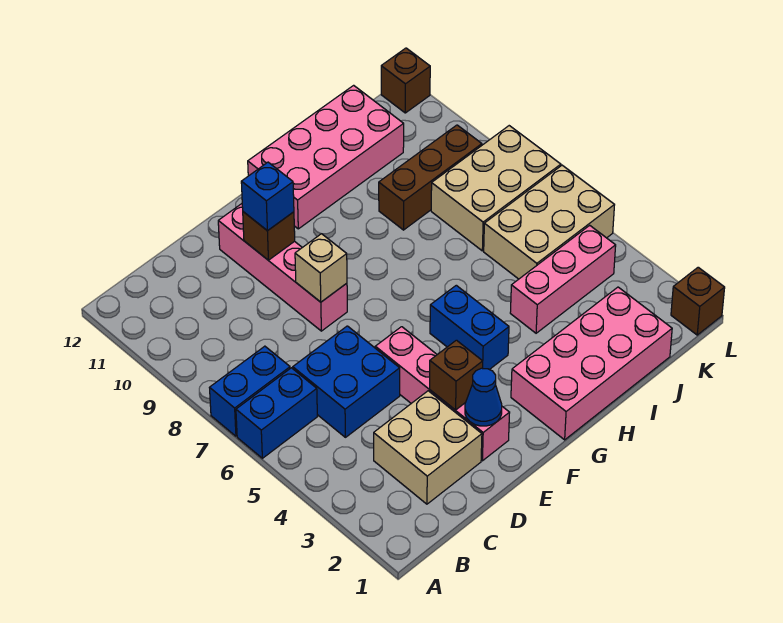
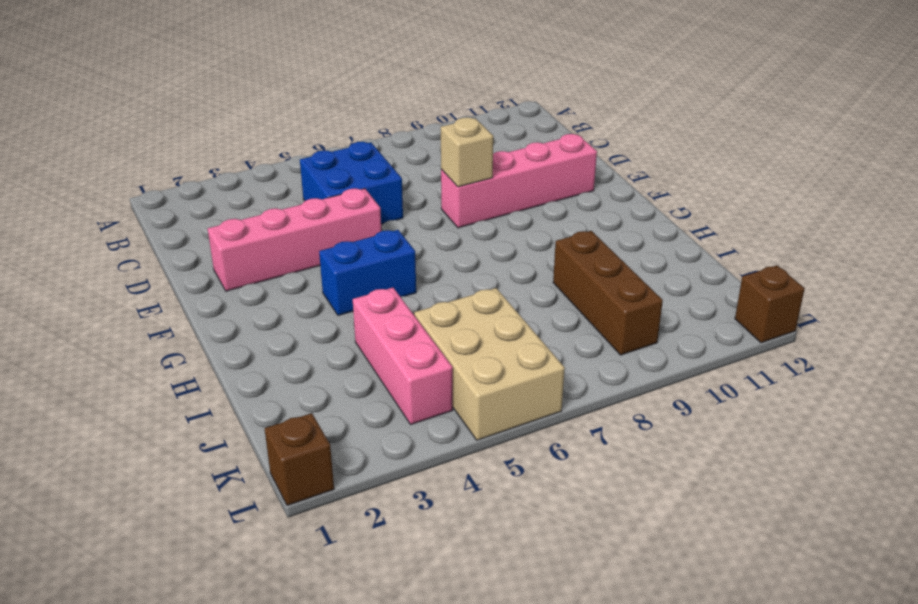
none -> blue brick A6:B6 level 1
none -> blue brick A7:B7 level 1
none -> tan brick C2:D3 level 1

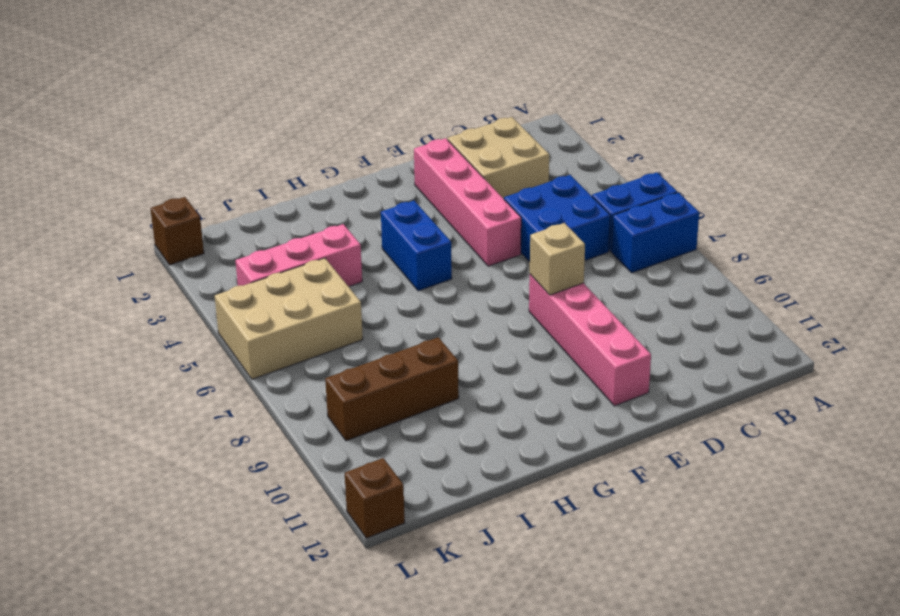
none -> pink brick G1:J2 level 1
none -> pink brick G11:J12 level 1
none -> tan brick J7:L8 level 1

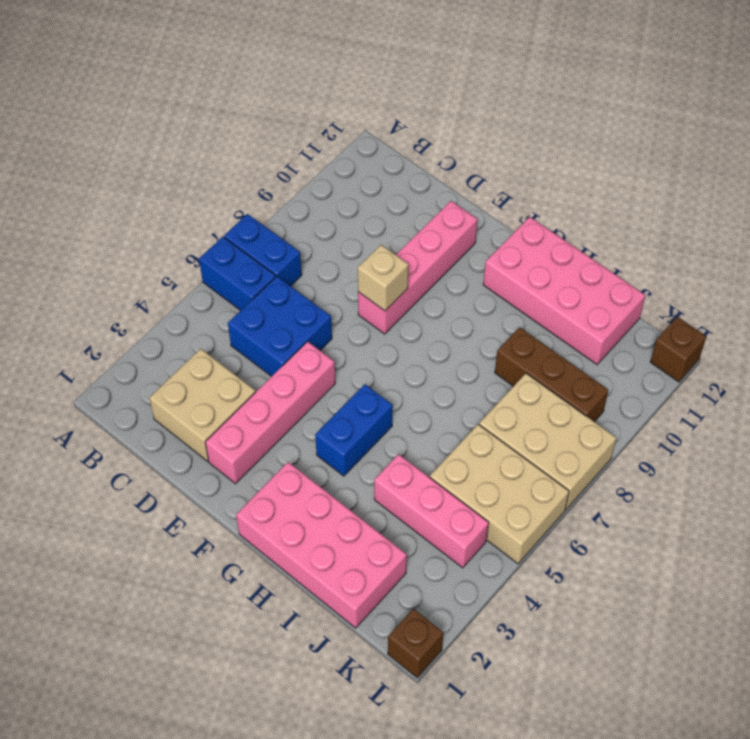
none -> blue cone E2 level 2
none -> brown brick E3 level 2
none -> brown brick E10 level 2

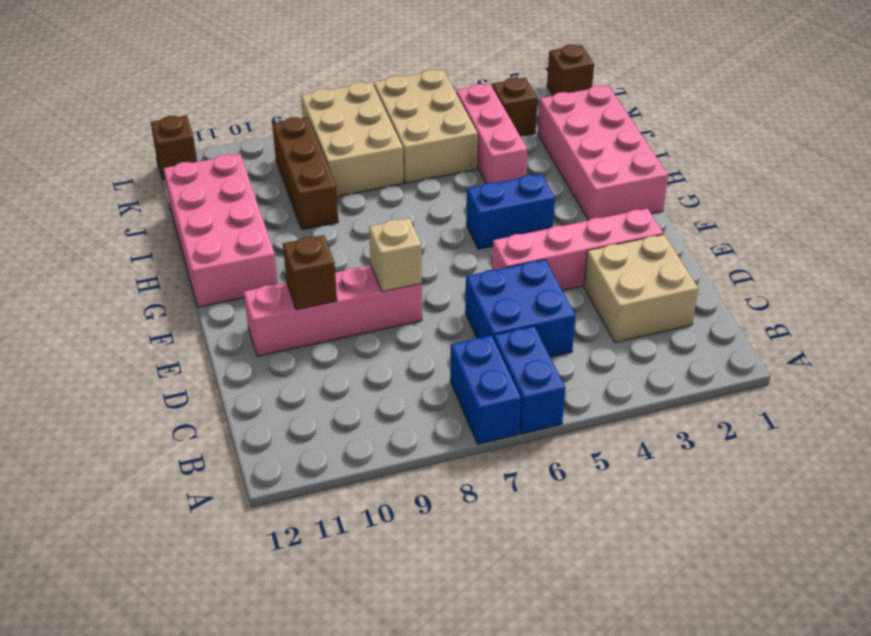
brown brick K3 level 1 -> brown brick E3 level 2
none -> blue cone E2 level 2
none -> blue brick E10 level 3

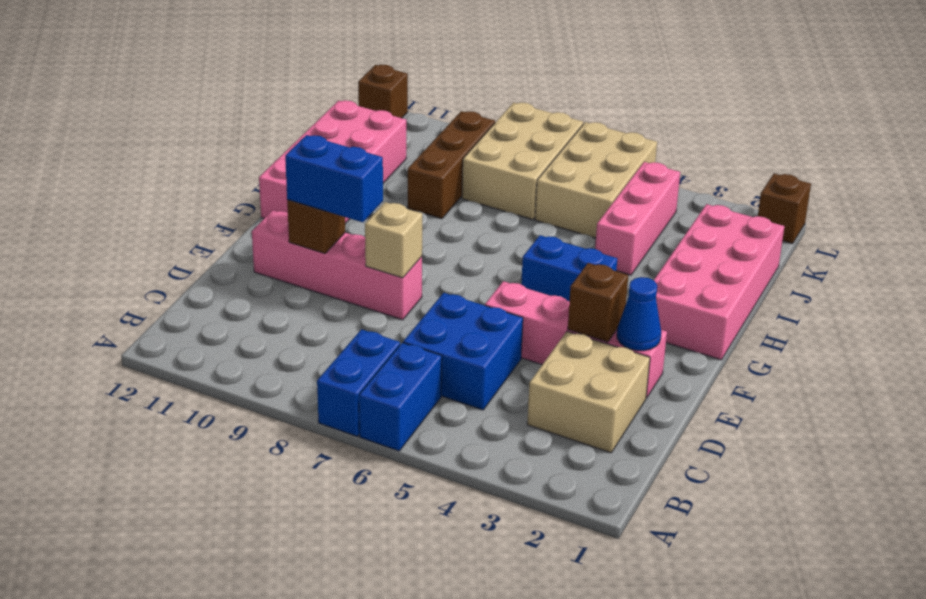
blue brick E9:E10 level 3 -> blue brick E10 level 3

